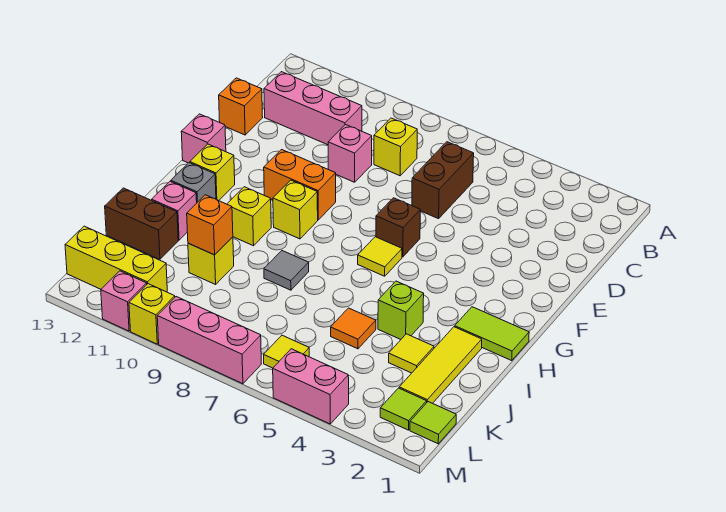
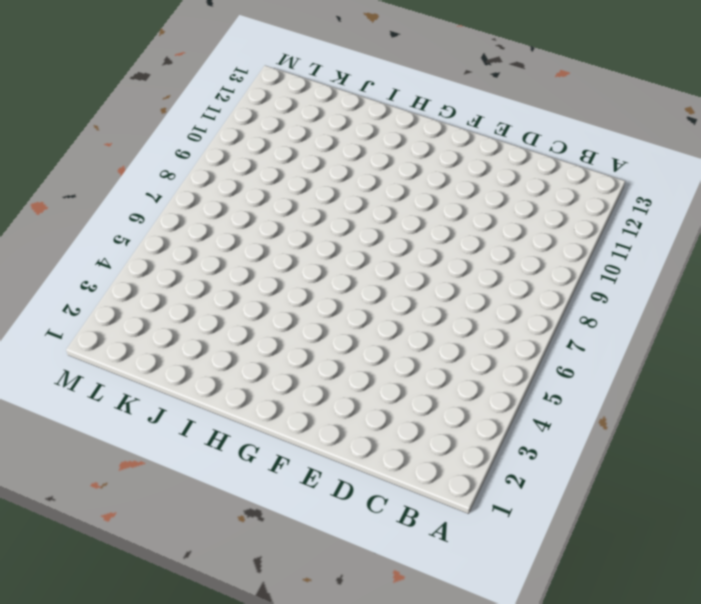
none -> brown brick C6:D6 level 1
none -> yellow brick C8 level 1
none -> pink brick C10:C12 level 1
none -> pink brick D9 level 1

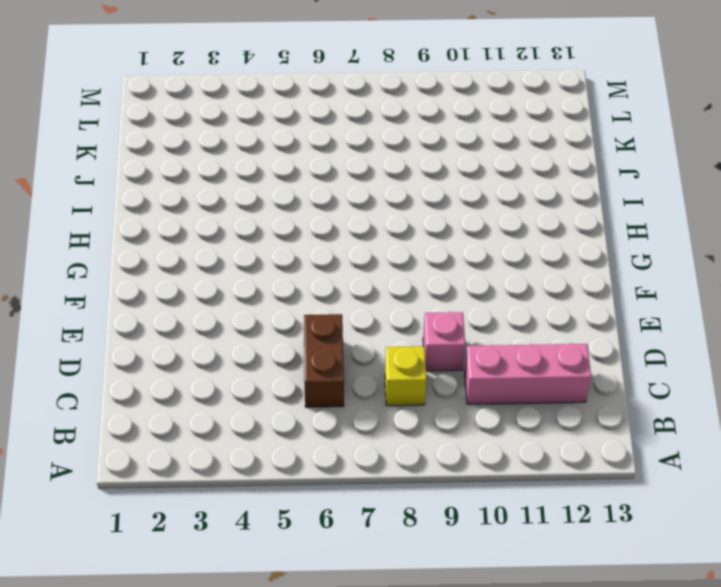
none -> orange brick D13 level 1
none -> brown brick F6 level 1
none -> orange brick F9:F10 level 1
none -> pink brick F13 level 1

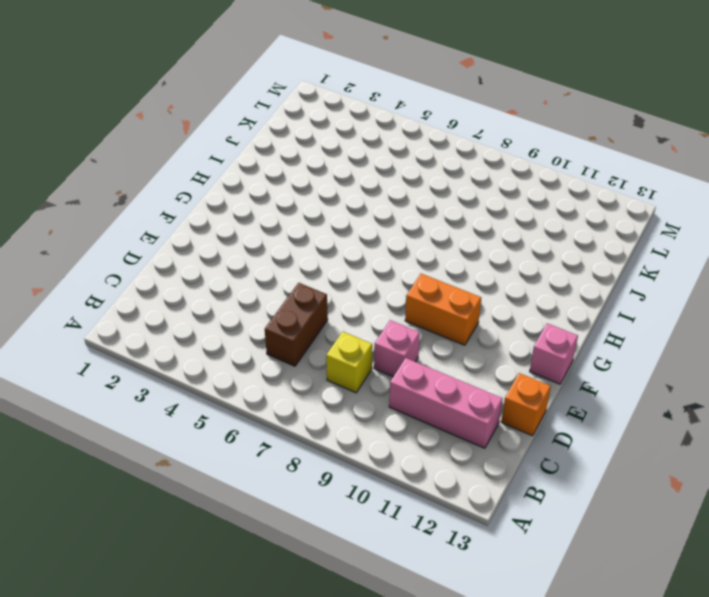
none -> brown brick F6 level 1
none -> yellow tile G6 level 1
none -> yellow brick G9 level 1
none -> yellow brick G12 level 1

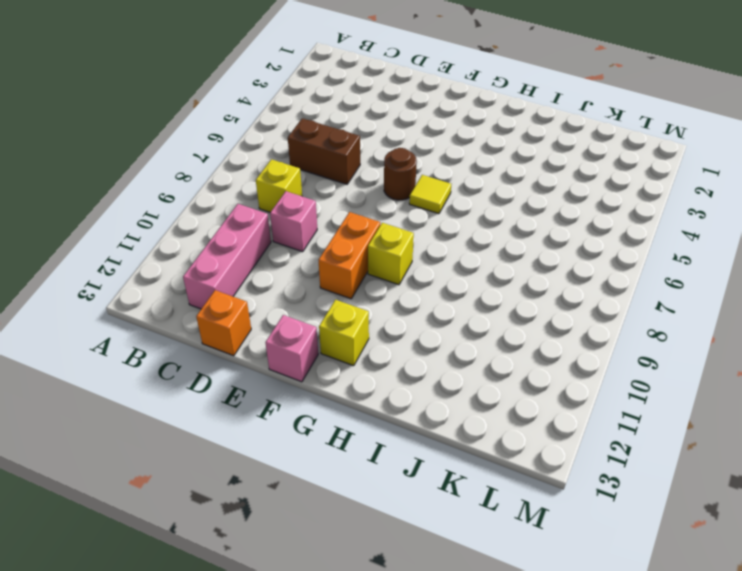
brown round brick F6 level 1 -> brown brick F6 level 1
none -> lime tile H1:H2 level 1
none -> yellow brick H10 level 1
none -> grey brick H12 level 1
none -> yellow tile I2:K2 level 1

